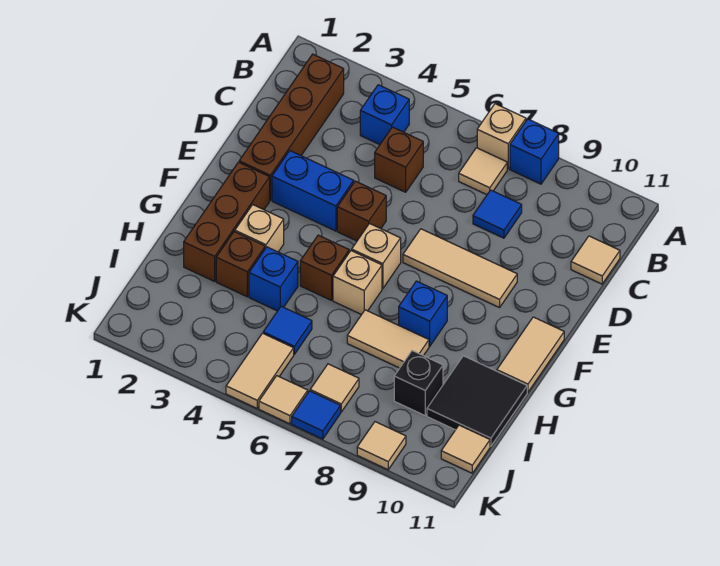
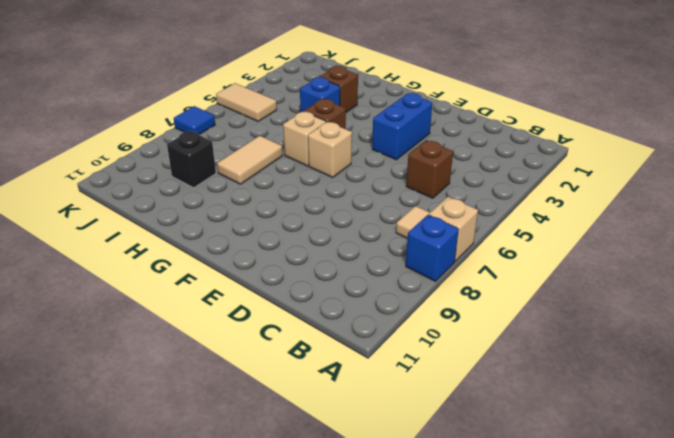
none -> brown brick B2:E2 level 1
none -> blue brick B4 level 1
none -> blue tile C8 level 1
none -> tan tile C11 level 1

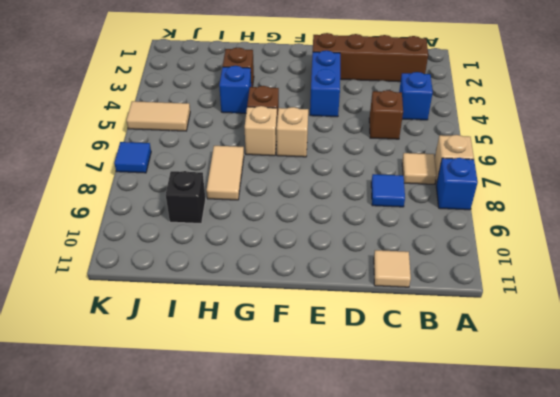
none -> brown brick E5 level 1
none -> tan tile E7:E9 level 1
none -> brown brick F2:H2 level 1
none -> tan tile F11:G11 level 1

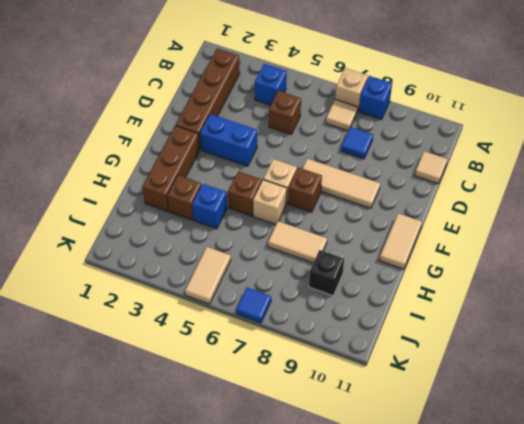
brown brick F7 level 1 -> brown brick E5 level 1
none -> tan brick G3 level 1
none -> blue brick G8 level 1
none -> black tile H10:I11 level 1
none -> blue tile I5 level 1

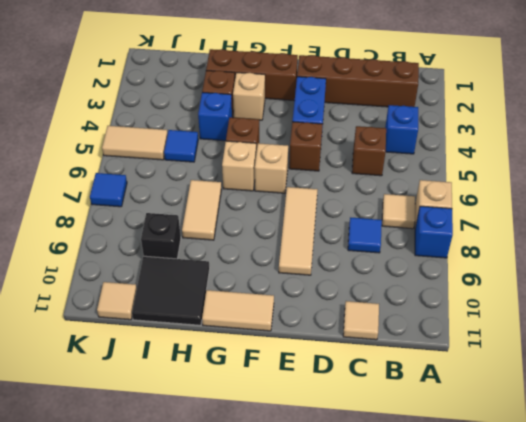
none -> blue brick G8 level 1
none -> tan tile J7 level 1
none -> tan tile K6 level 1
none -> tan tile K9 level 1

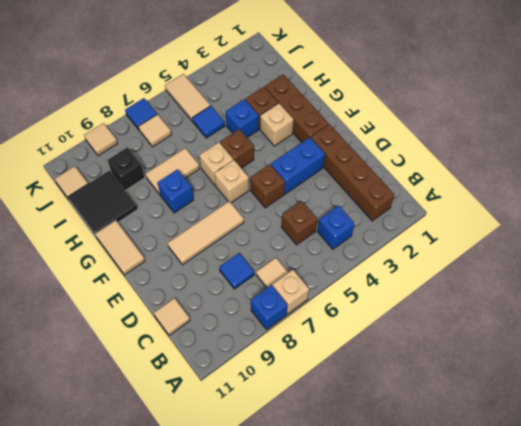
none -> tan tile K6 level 1

